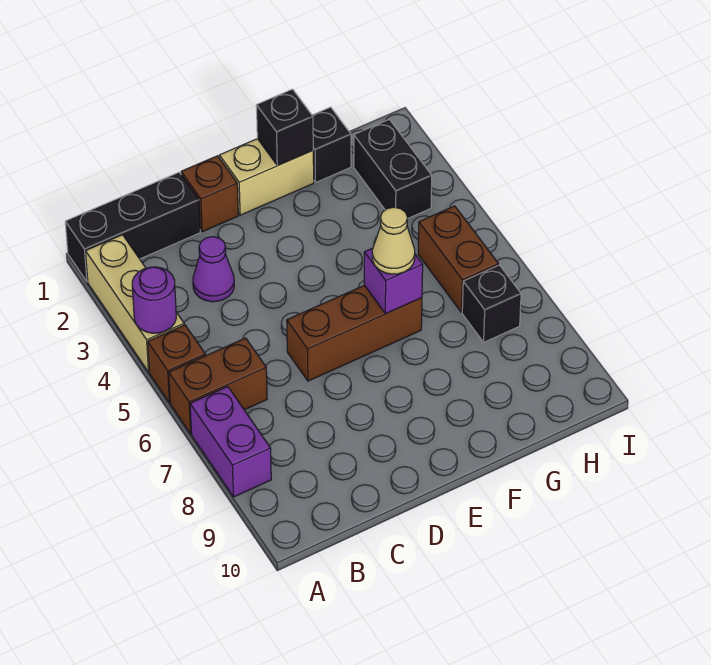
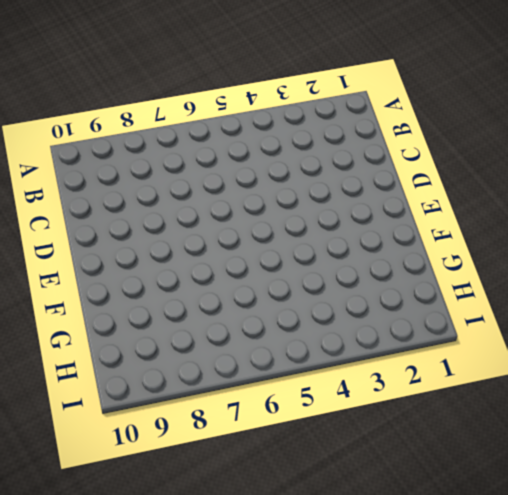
none -> black brick A1:C1 level 1
none -> tan brick A2:A4 level 1
none -> brown brick A5 level 1

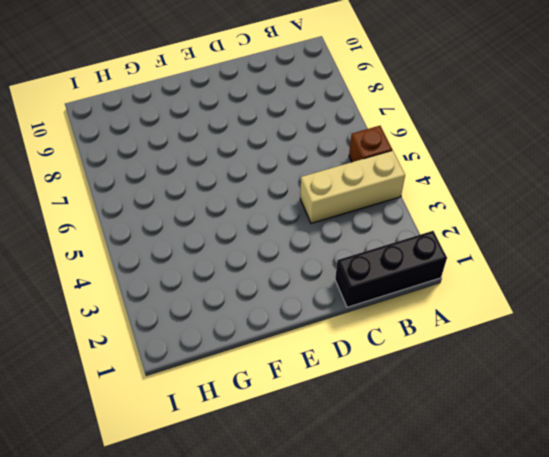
tan brick A4:C4 level 1 -> tan brick A2:A4 level 1
none -> brown brick A6:B6 level 1
none -> purple brick A7:A8 level 1
none -> purple cone C3 level 1

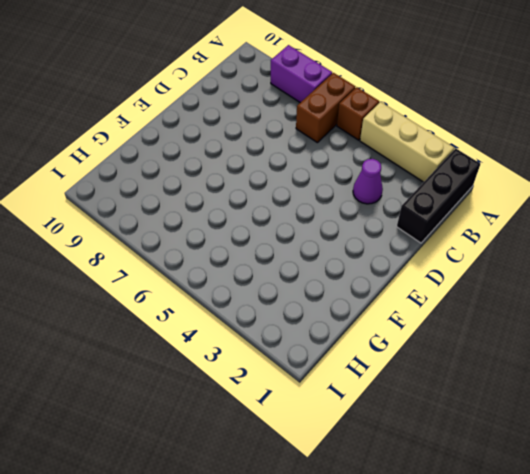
none -> brown brick D1 level 1
none -> brown brick D6:F6 level 1
none -> tan brick E1:F1 level 1

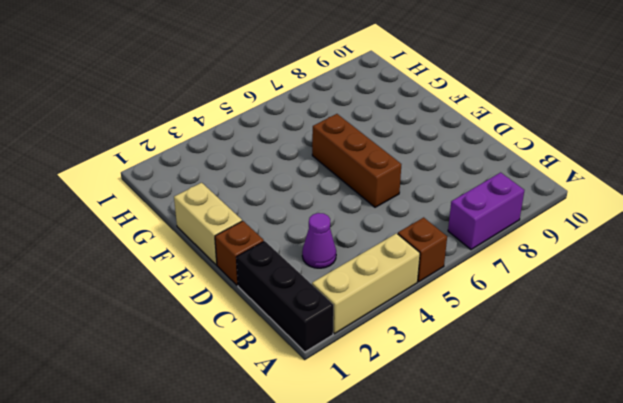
none -> brown brick A6:B6 level 1
none -> black brick G1 level 1
none -> black brick H2:H3 level 1

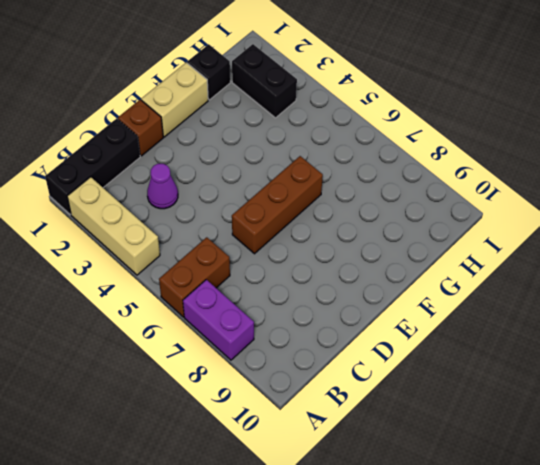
none -> brown brick A5 level 1
none -> brown brick H5:H6 level 1
none -> black brick H7 level 1

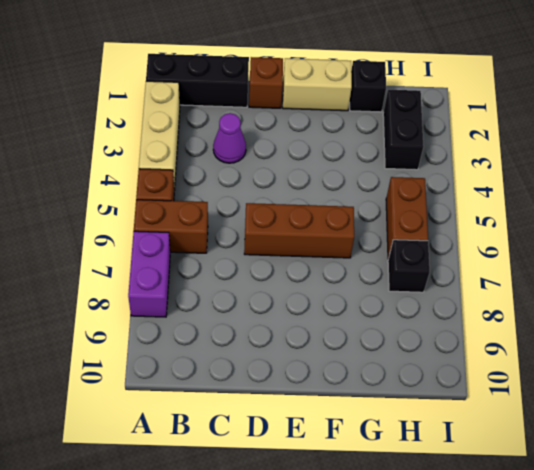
none -> purple round brick A4 level 2
none -> black brick F1 level 2
none -> purple brick F6 level 2

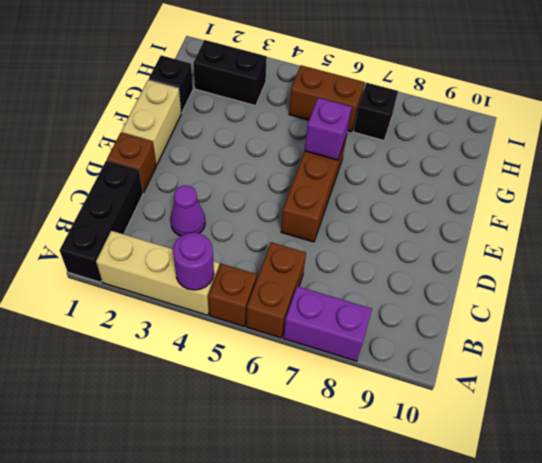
none -> black brick F1 level 2
none -> tan cone F6 level 3

